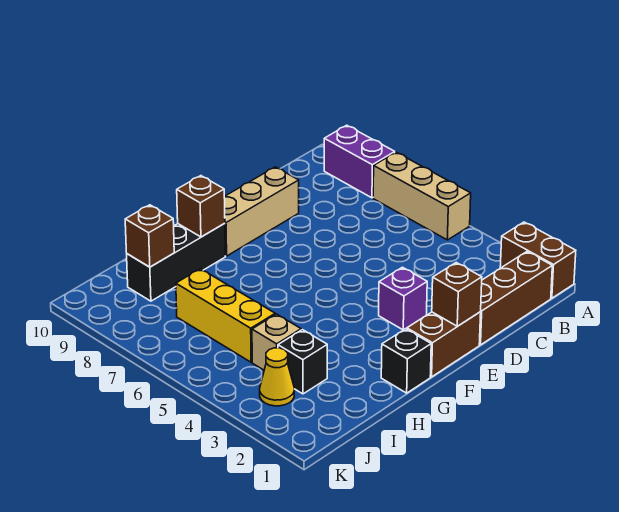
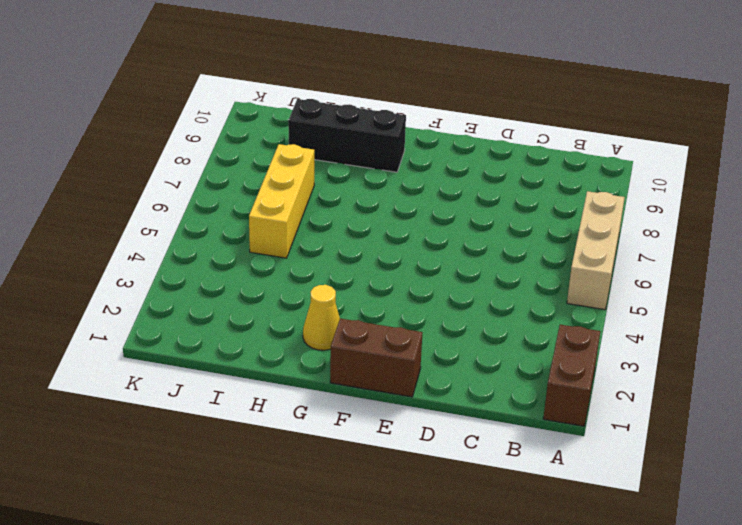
yellow cone G2 level 1 -> yellow cone J3 level 1
none -> purple brick A8:A9 level 1
none -> brown brick B1:D1 level 1
none -> tan brick D9:F9 level 1

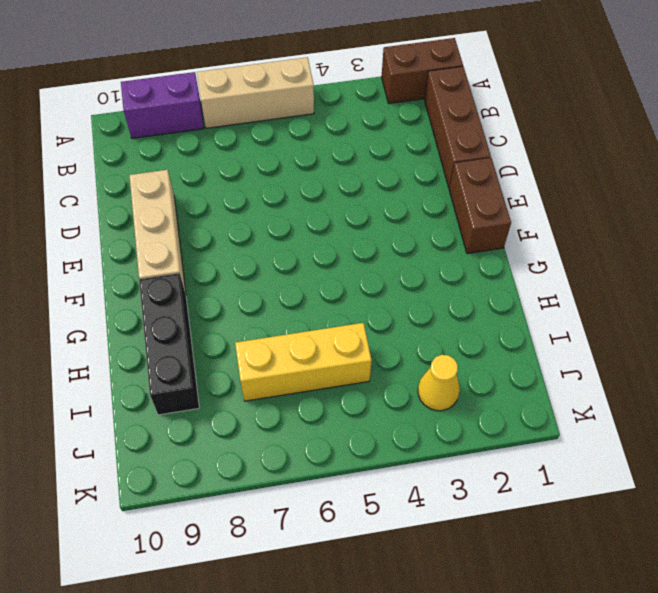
none -> purple brick E3 level 1
none -> black brick G1 level 1
none -> black brick I3 level 1

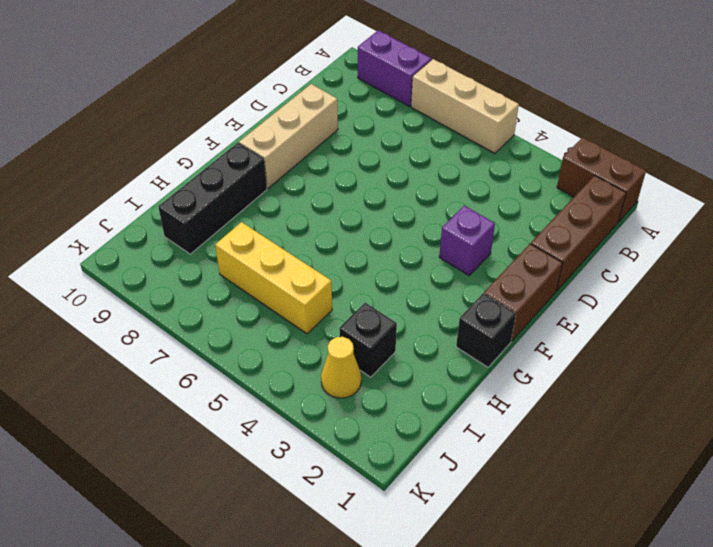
none -> tan brick I4 level 1
none -> brown brick E1 level 2
none -> brown brick G9 level 2

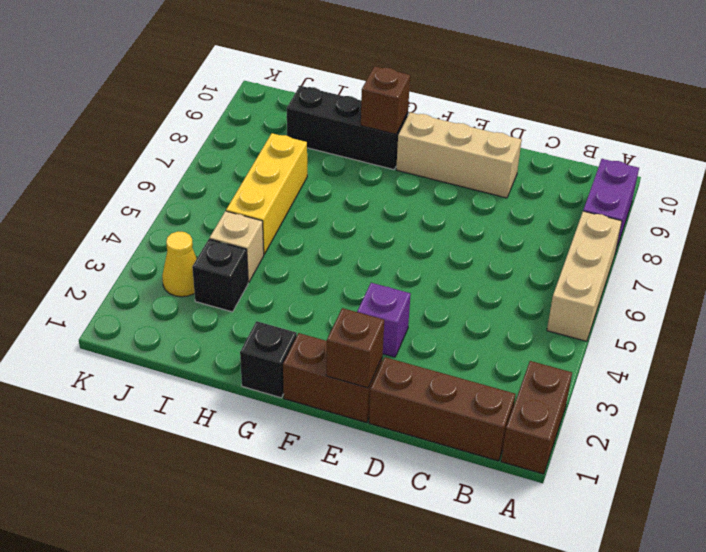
none -> brown brick I9 level 2

